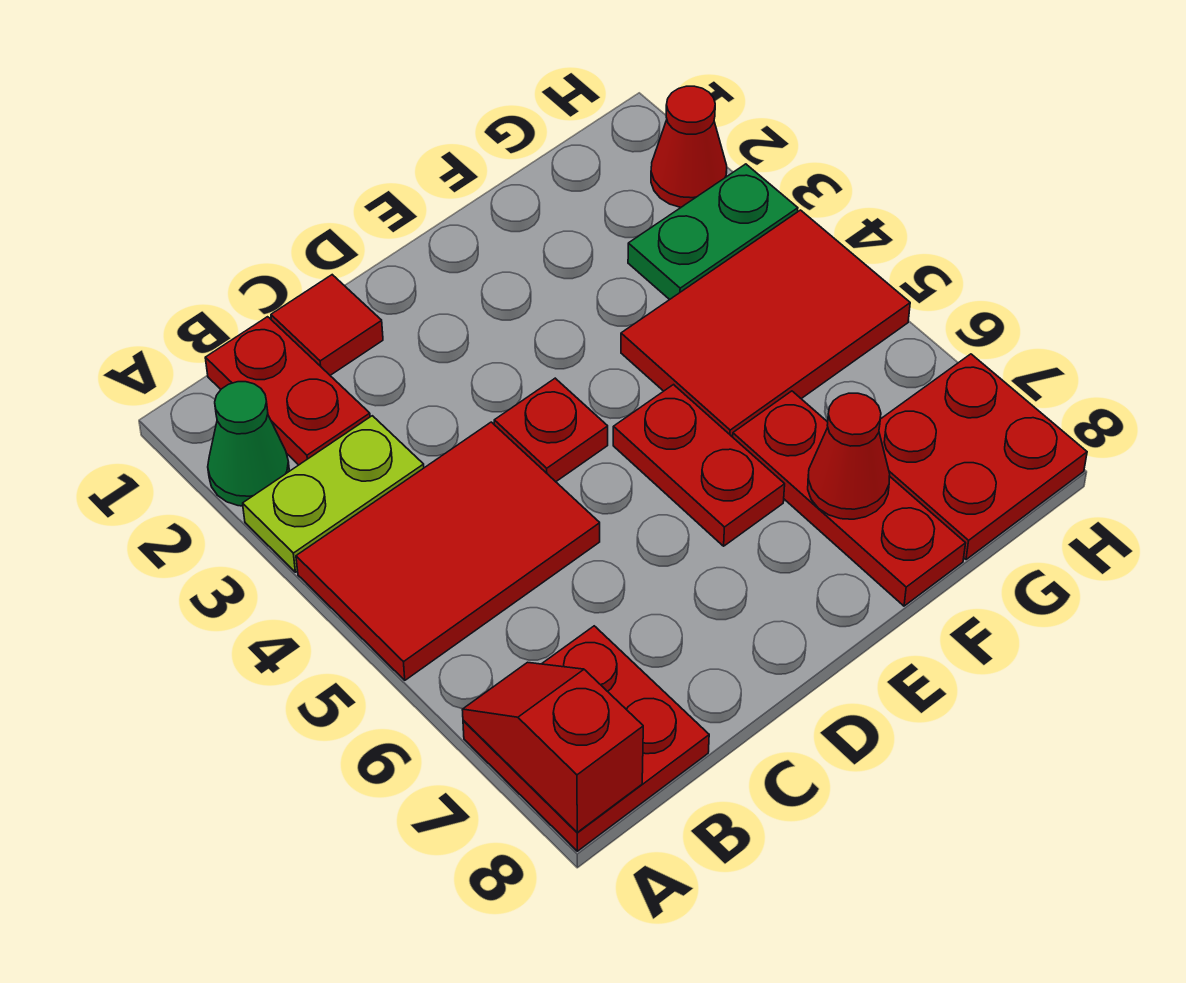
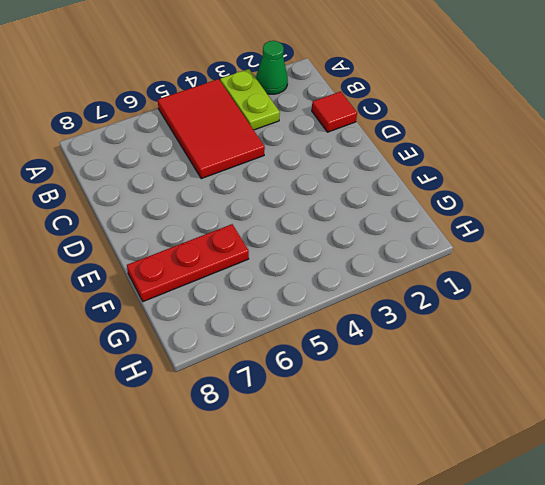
none -> red plate A7:B8 level 1
none -> red plate B1:B2 level 1
none -> red plate D4 level 1

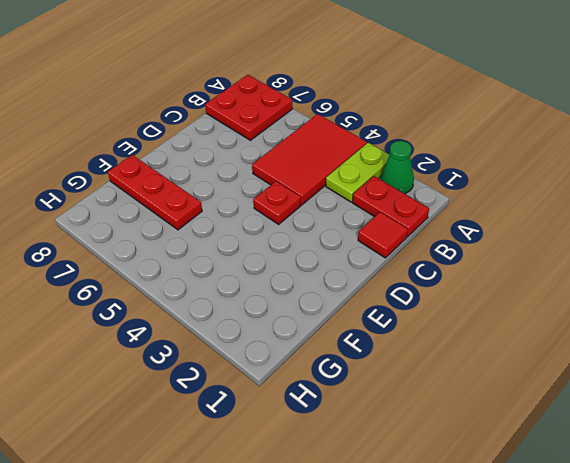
none -> red plate E5:E6 level 1
none -> red tile F4:H5 level 1
none -> green plate G3:H3 level 1

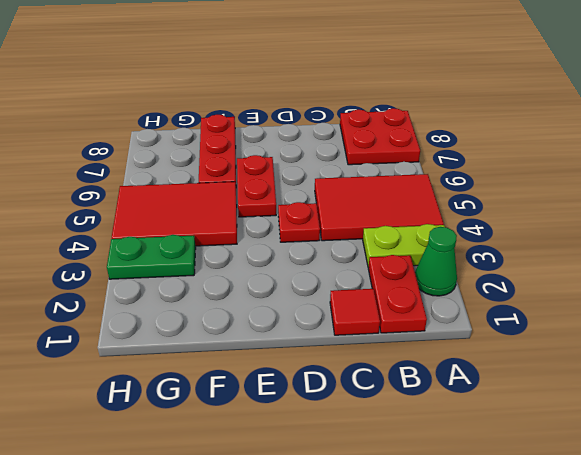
none -> red plate G7:H8 level 1
none -> red cone H2 level 1
none -> red slope A7:A8 level 2 top 8

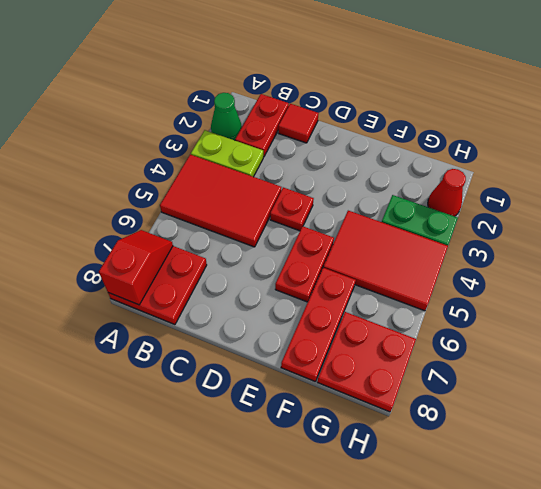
none -> red cone F7 level 2

